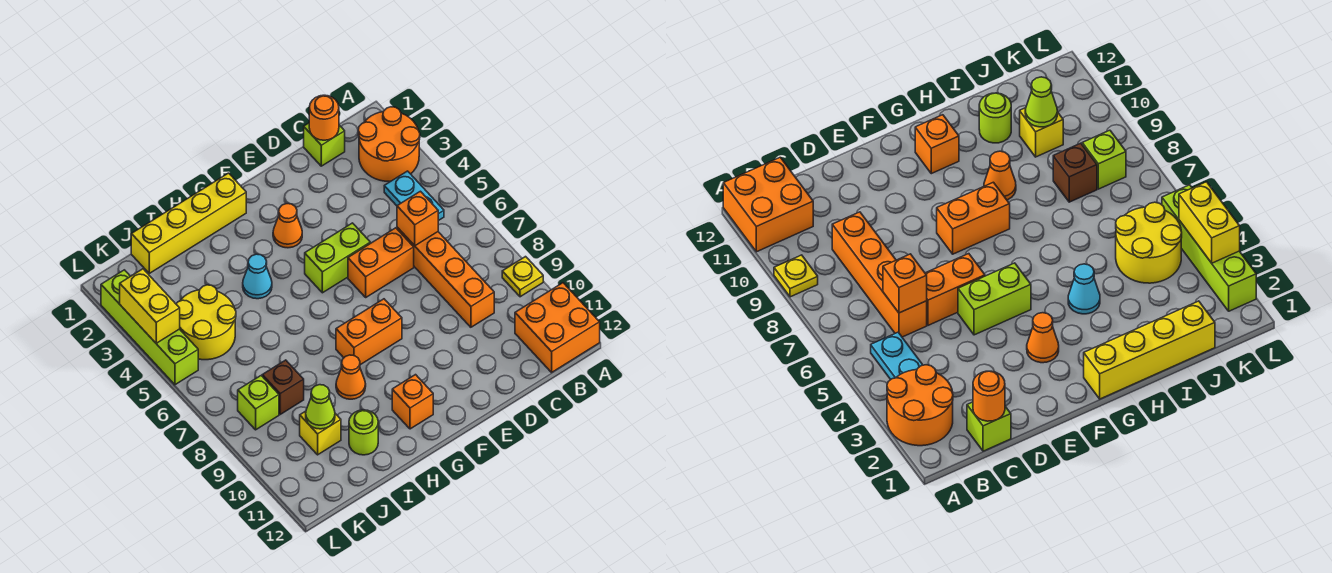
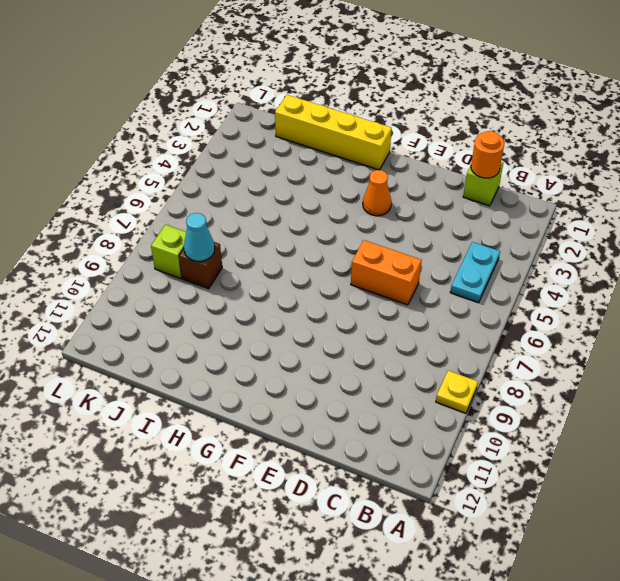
cyan cone J8 level 2 -> cyan cone H4 level 1
none -> orange round brick A2:B3 level 1
none -> orange brick A11:B12 level 1
none -> orange brick C6:C9 level 1

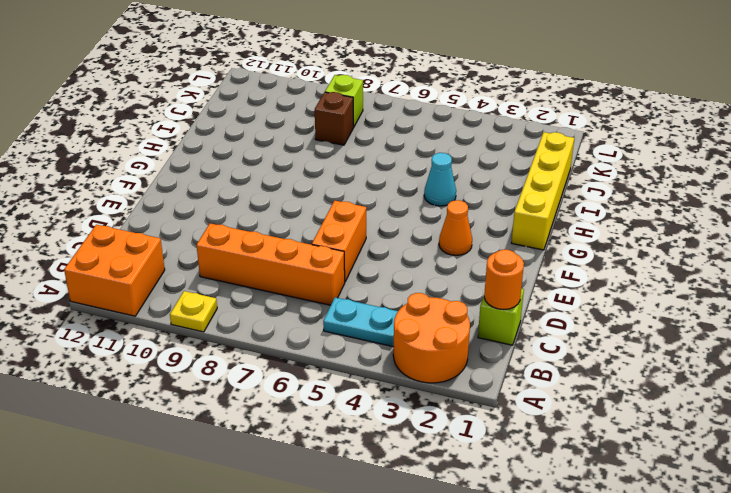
none -> lime brick E5:F5 level 1
none -> orange brick F8:G8 level 1
none -> orange brick G11 level 1

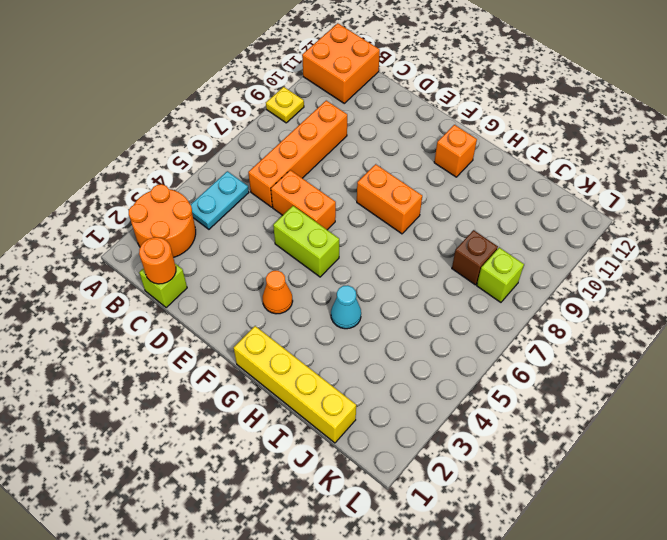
none -> orange cone H9 level 1
none -> lime round brick I11 level 1
none -> yellow round brick J4:K5 level 1

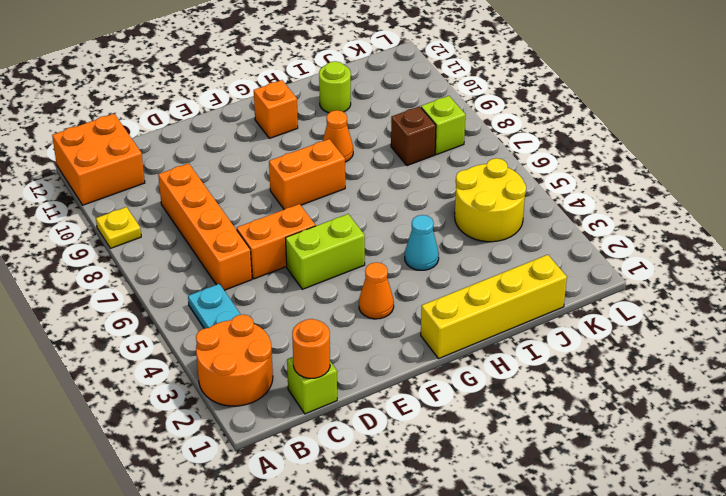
none -> yellow brick J10 level 1
none -> lime brick L2:L5 level 1
none -> orange brick C6 level 2

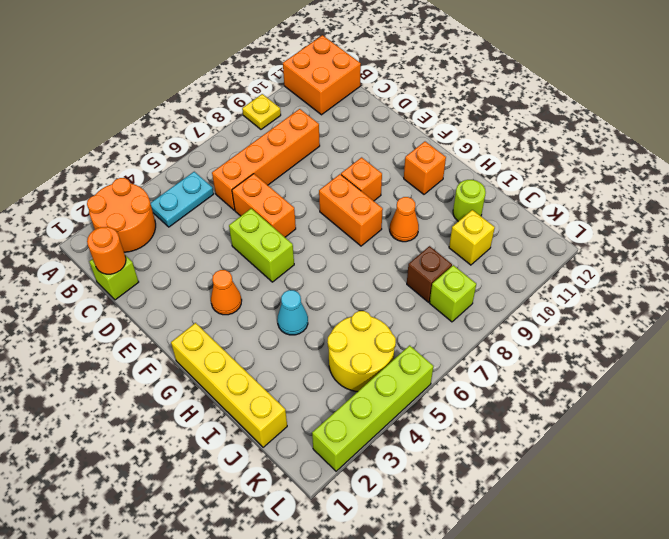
orange brick F9 level 1 -> orange brick C6 level 2
none -> lime cone J10 level 2
none -> yellow brick L3:L4 level 2

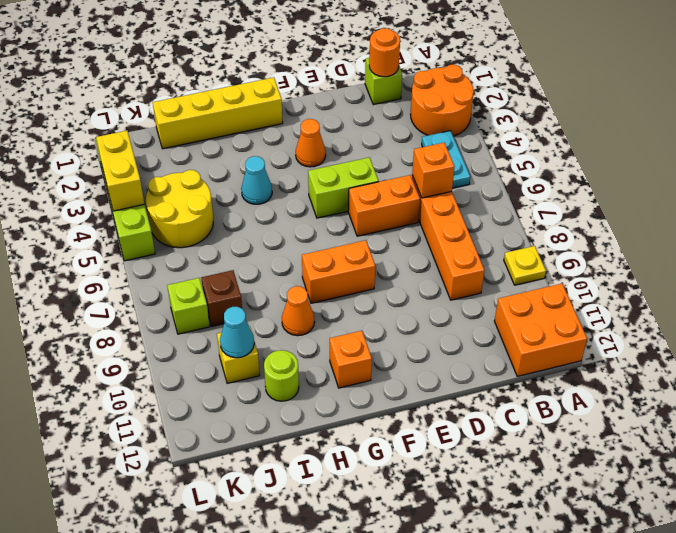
cyan cone J10 level 2 -> lime cone J10 level 2

